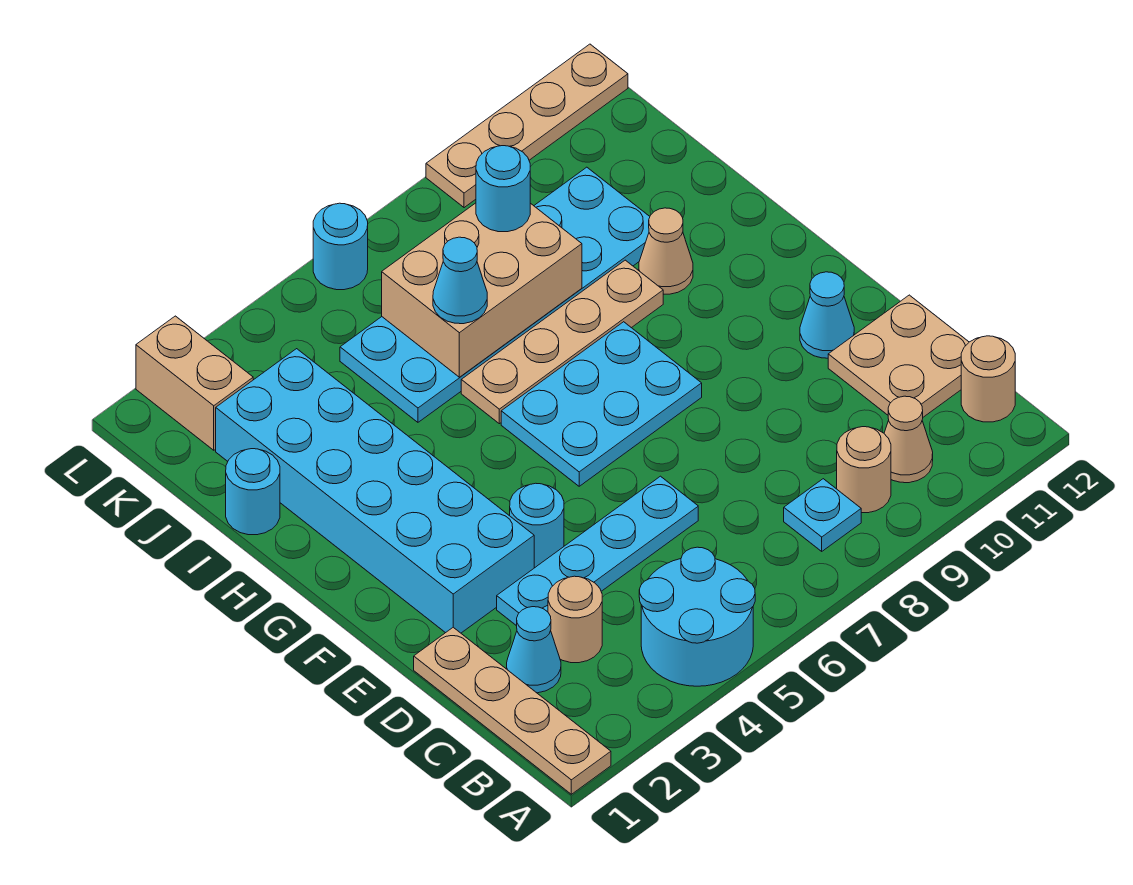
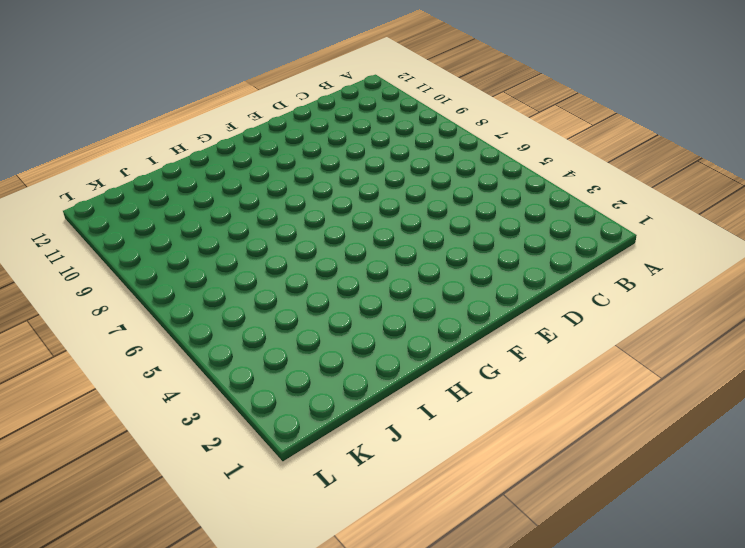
none -> tan plate A1:D1 level 1
none -> cyan round brick A4:B5 level 1
none -> cyan plate B8 level 1

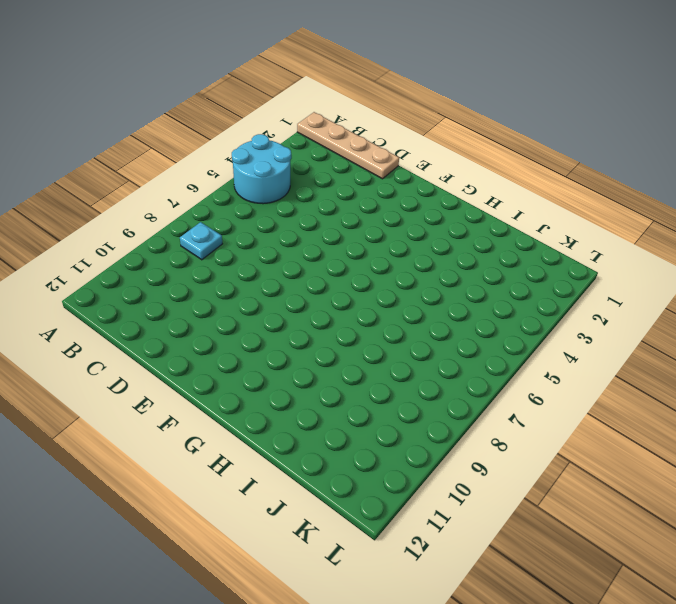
none -> tan round brick B9 level 1
none -> tan cone B10 level 1
none -> tan round brick B12 level 1

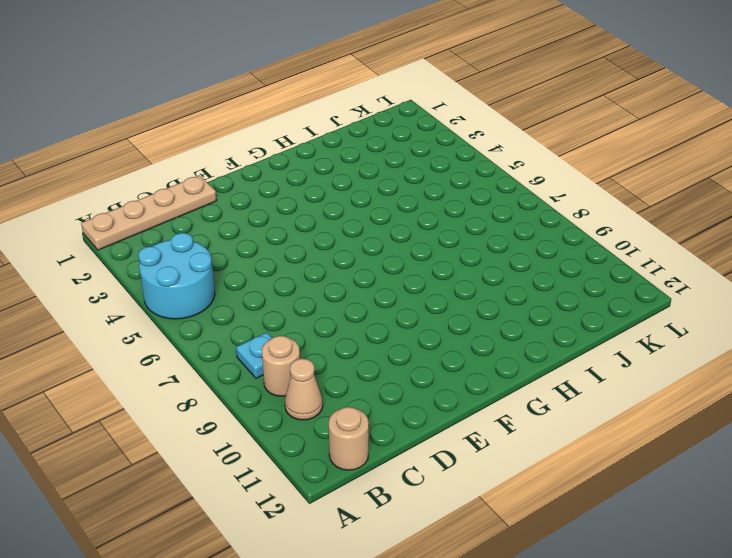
none -> cyan cone C2 level 1
none -> tan round brick C3 level 1
none -> tan plate C11:D12 level 1

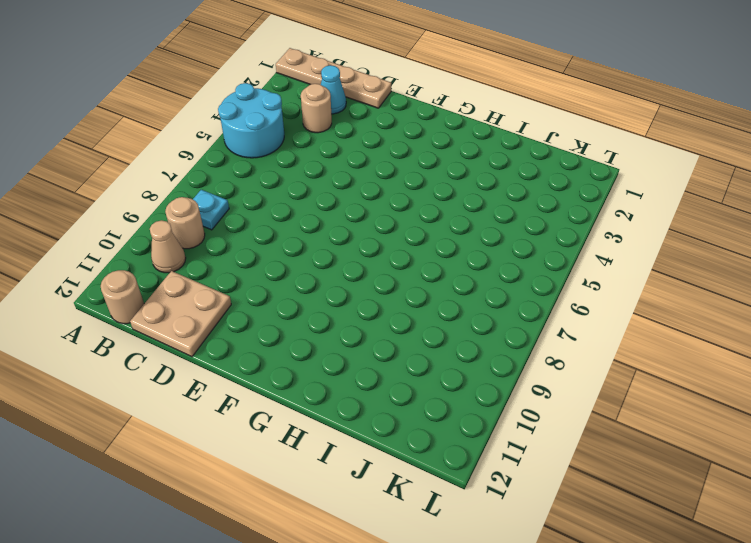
none -> cyan plate D3:D6 level 1
none -> cyan brick E2:J3 level 1
none -> cyan round brick E4 level 1

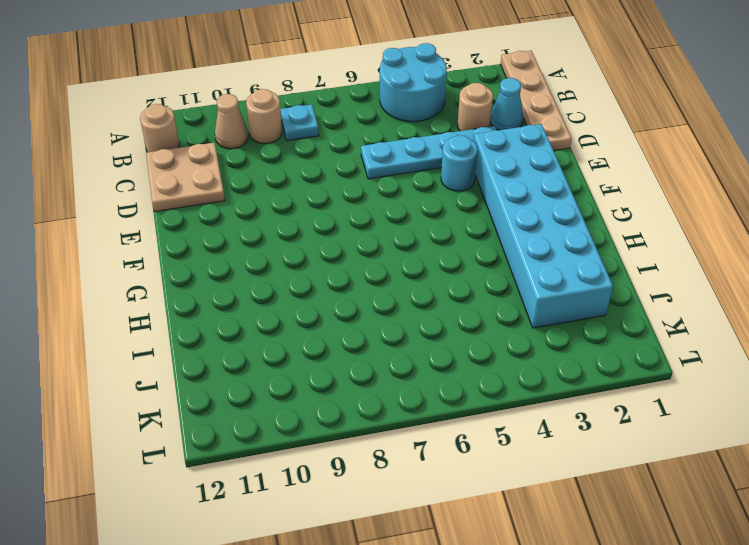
none -> cyan cone E11 level 1
none -> cyan plate F6:G8 level 1
none -> tan plate H6:H9 level 1

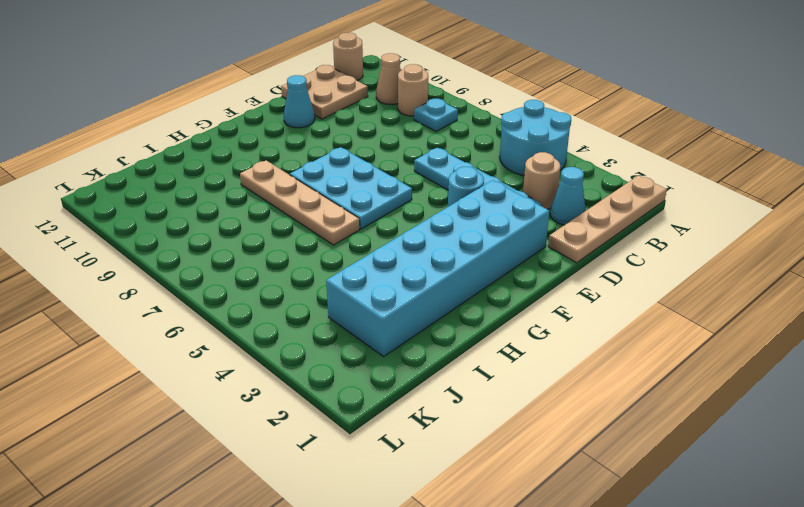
none -> tan cone H10 level 1
none -> cyan round brick I1 level 1
none -> cyan plate I5:J10 level 1

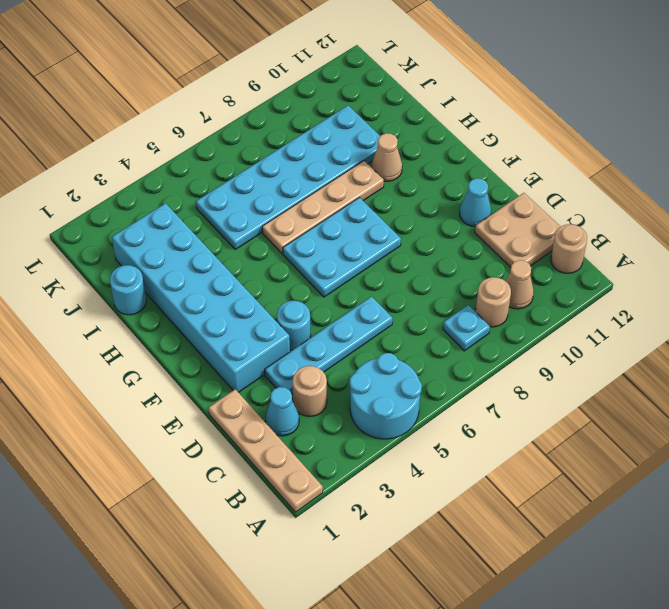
none -> tan brick K2:L2 level 1
none -> cyan round brick L6 level 1
none -> tan plate L9:L12 level 1

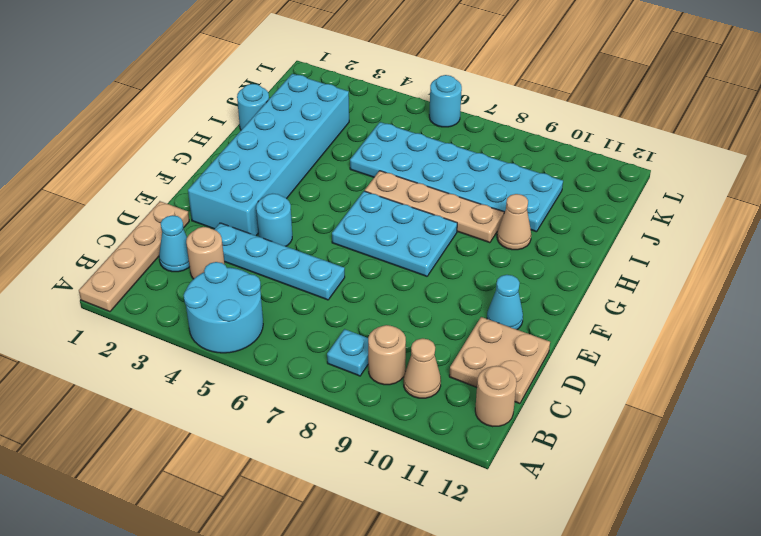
none -> tan brick K2:L2 level 1
none -> tan plate L9:L12 level 1
none -> tan brick I6:J8 level 2

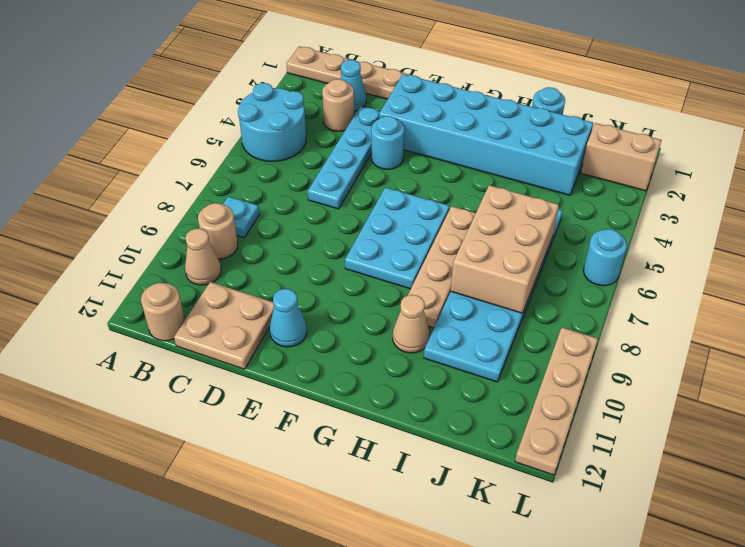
none -> cyan cone I6 level 3
none -> cyan round brick J8 level 3

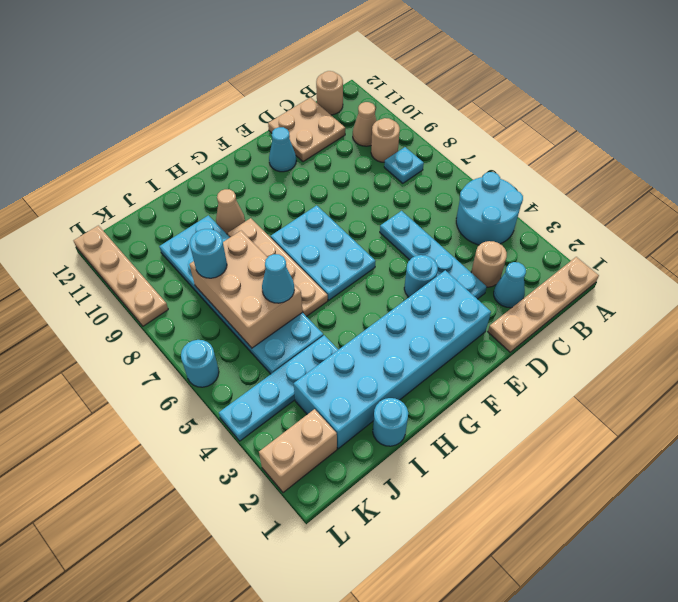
cyan plate I4:L4 level 1 -> none

